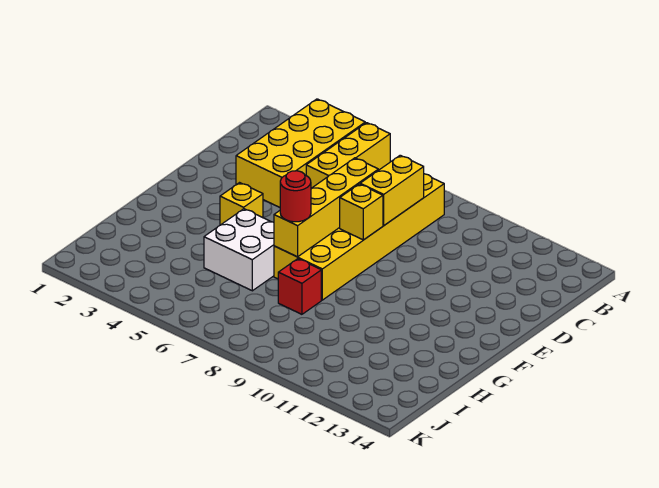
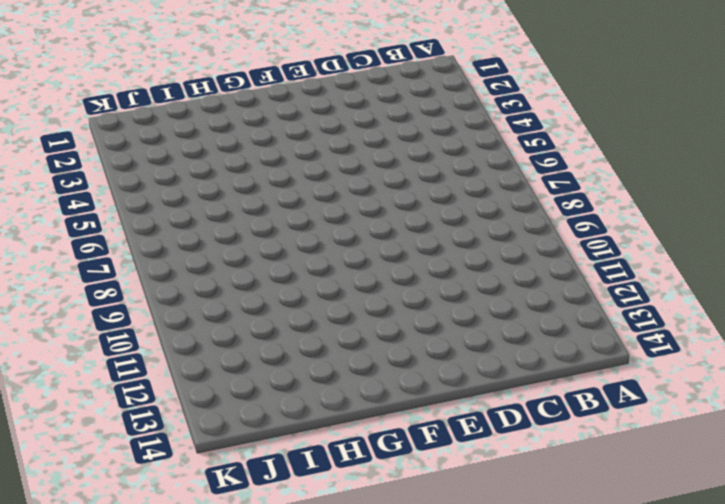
none -> yellow brick A3:D4 level 1
none -> yellow brick A5:C5 level 1

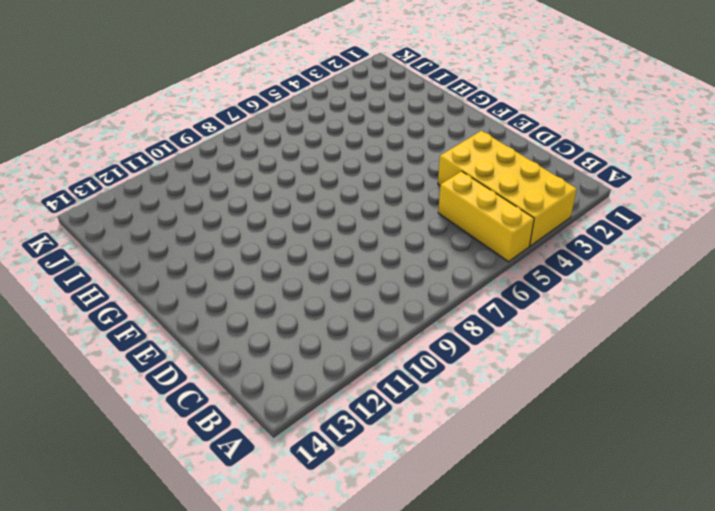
none -> yellow brick B7:G8 level 1
none -> yellow brick F4 level 1

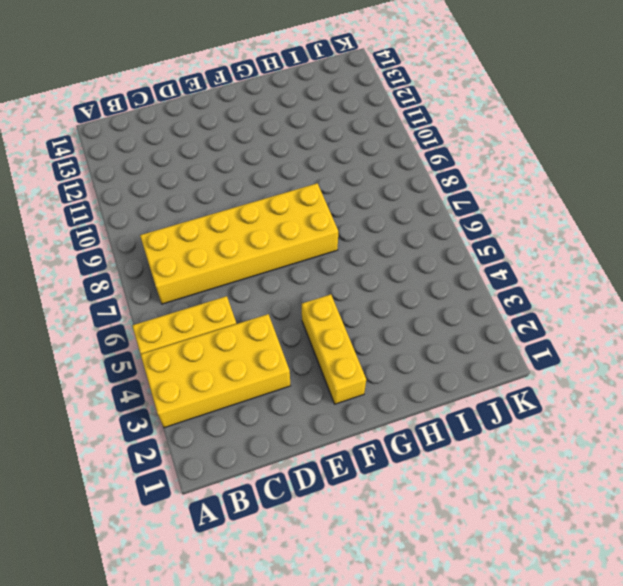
yellow brick F2:F4 level 1 -> yellow brick F4 level 1
none -> white brick G5:H6 level 1
none -> red brick H8 level 1

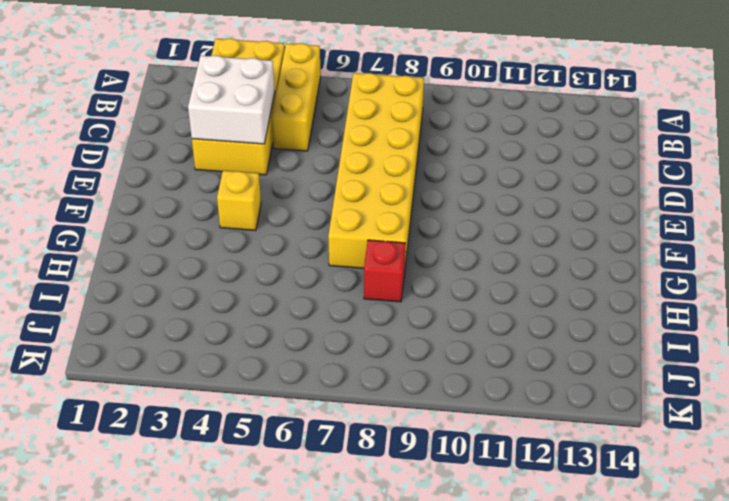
white brick C3:D4 level 2 -> white brick G5:H6 level 1
none -> yellow brick C8:D8 level 2
none -> yellow brick D7:G7 level 2

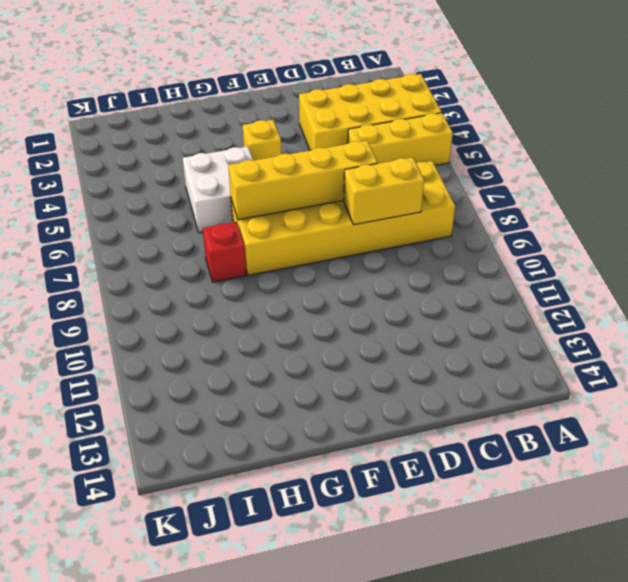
none -> yellow brick E8 level 2
none -> red round brick G7 level 3

